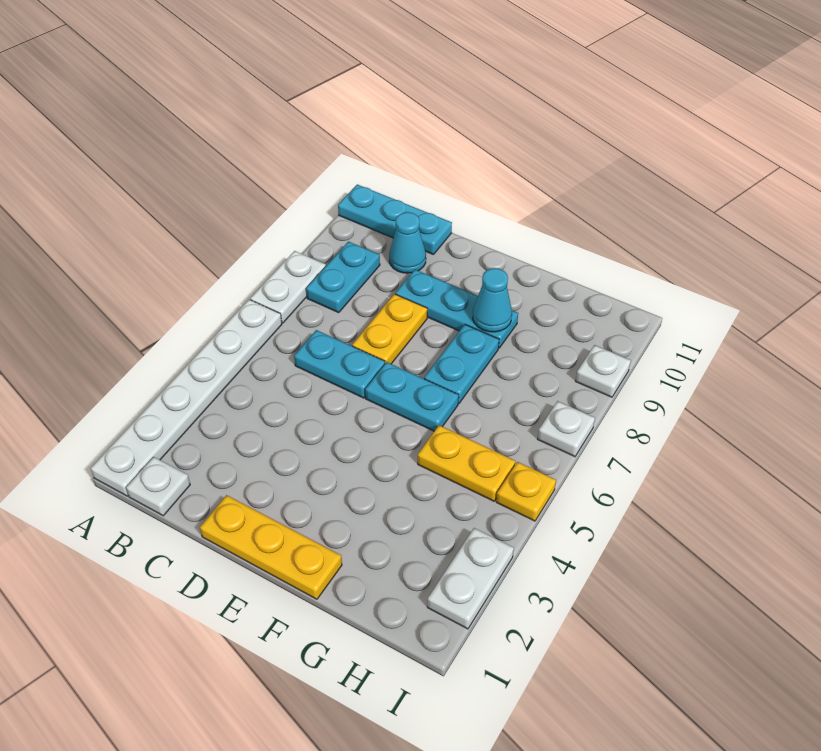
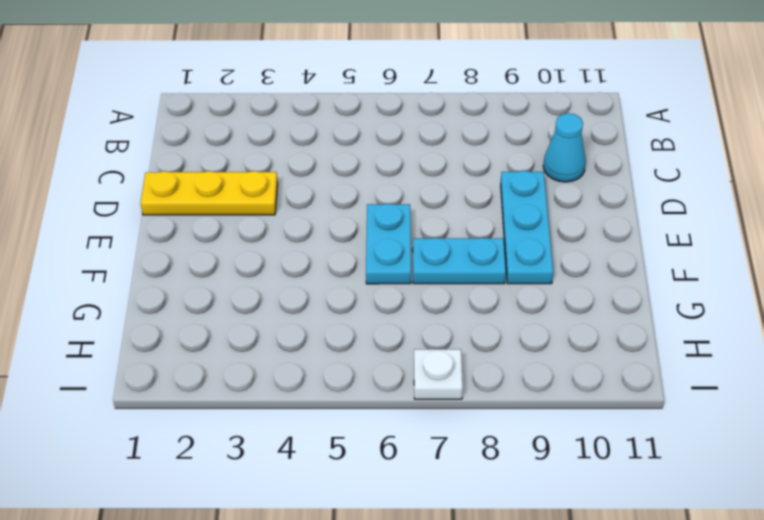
yellow plate D1:D3 level 1 -> yellow plate D1:F1 level 1
none -> white plate A1:A6 level 1
none -> white plate A7:A8 level 1
none -> cyan plate A11:C11 level 1

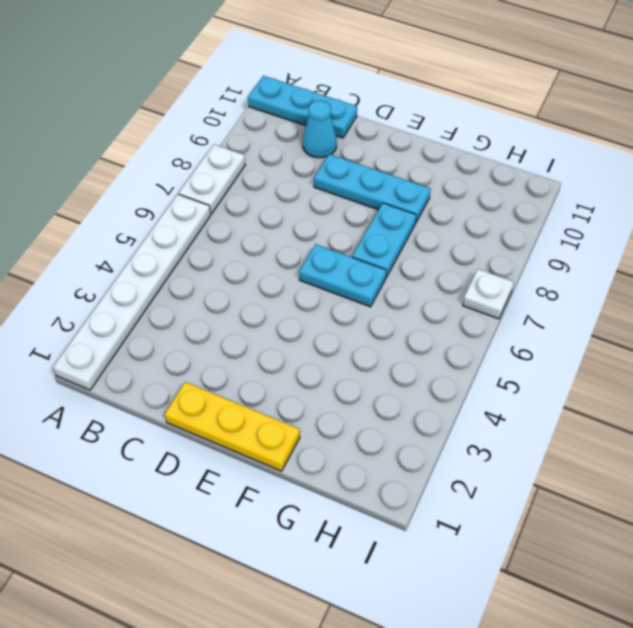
none -> white plate B1 level 1
none -> cyan plate B8:B9 level 1
none -> cyan plate C6:D6 level 1

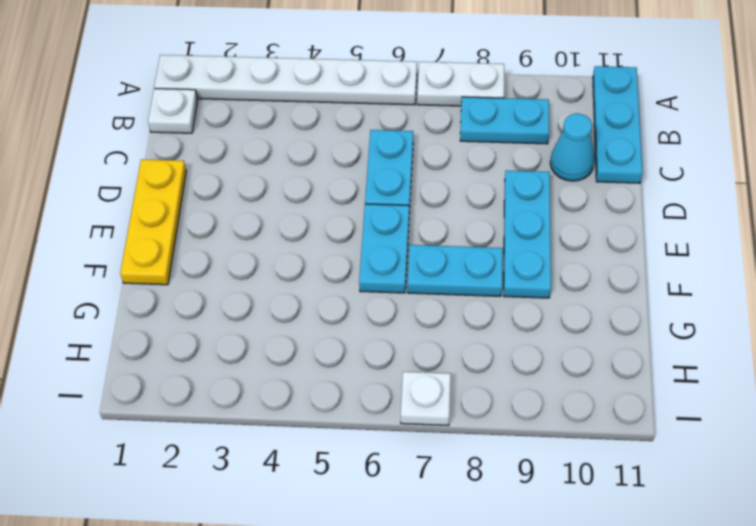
none -> yellow plate D7:D8 level 1
none -> yellow plate G5:H5 level 1
none -> white plate I2:I3 level 1

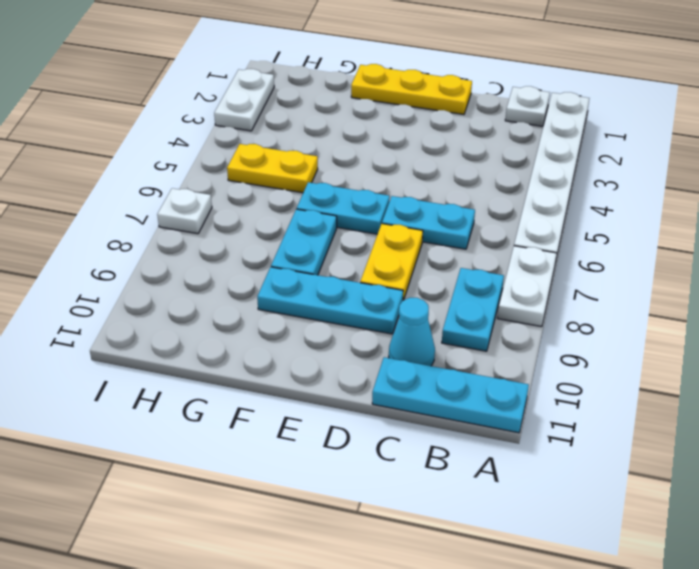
none -> yellow plate I5 level 1
none -> white plate I9 level 1
none -> cyan cone F9 level 2

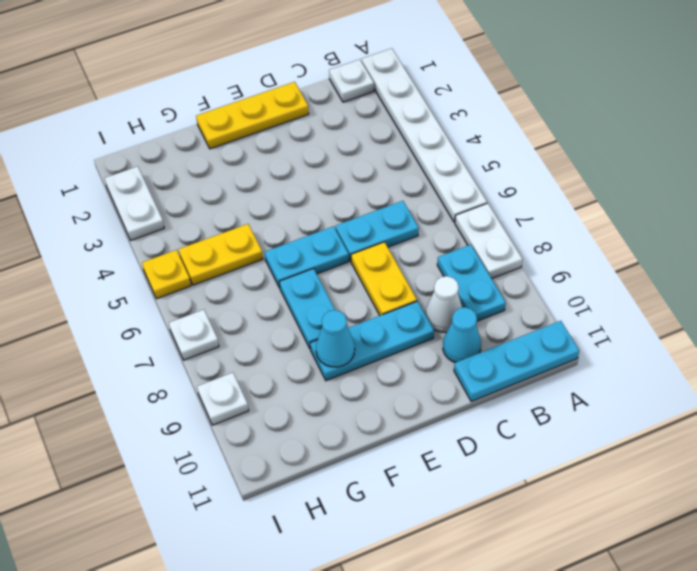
white cone C9 level 1 -> none

